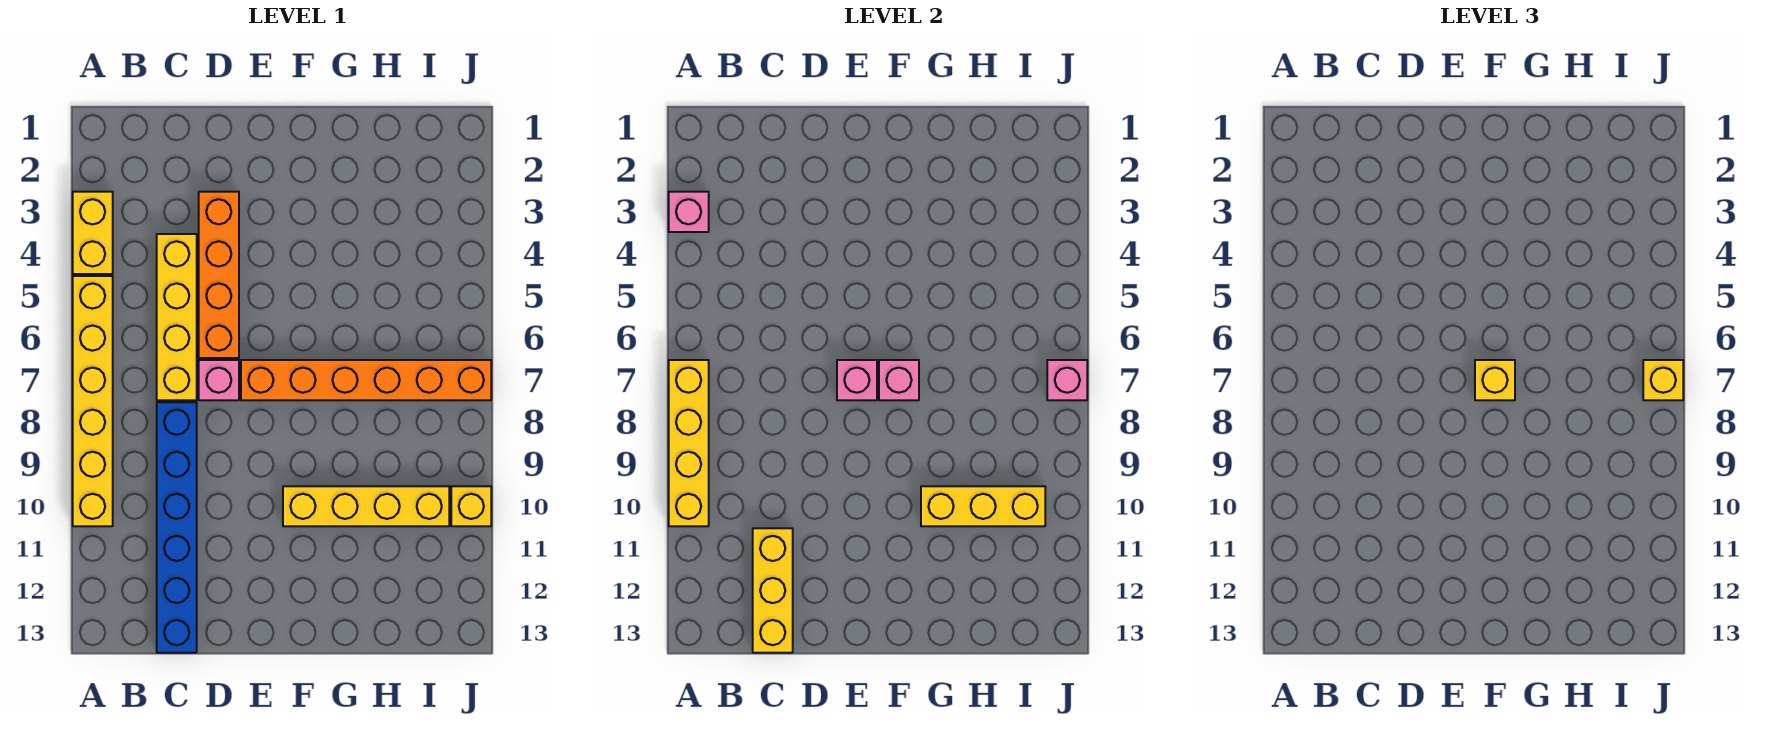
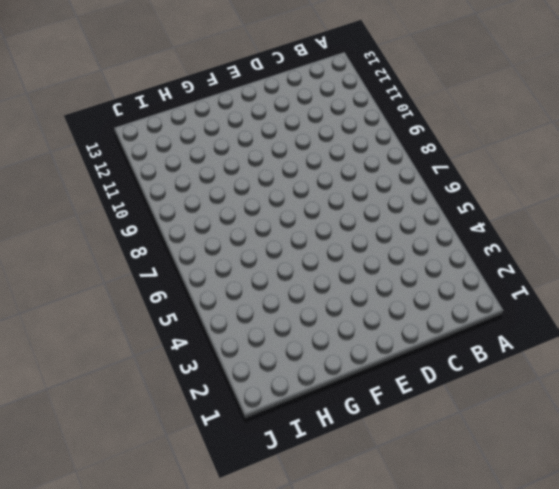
none -> yellow brick A3:A4 level 1
none -> yellow brick A5:A10 level 1
none -> yellow brick C4:C7 level 1

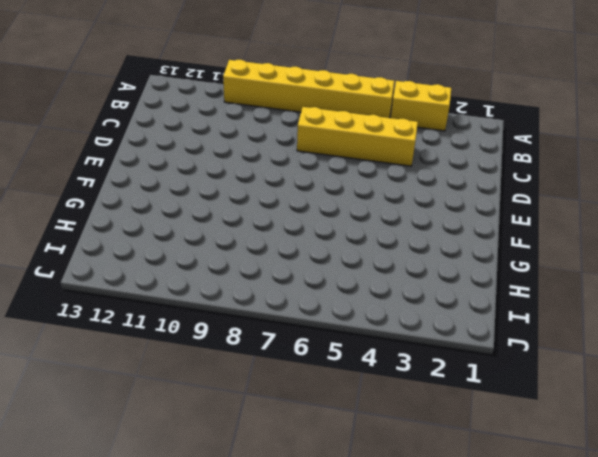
none -> blue brick C8:C13 level 1
none -> orange brick D3:D6 level 1
none -> pink brick D7 level 1

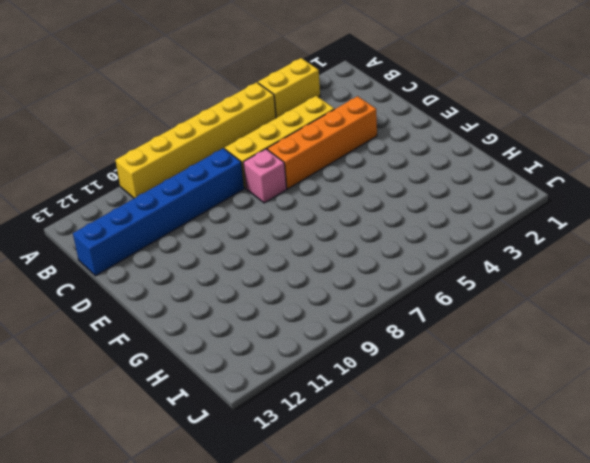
none -> orange brick E7:J7 level 1
none -> yellow brick F10:I10 level 1
none -> yellow brick J10 level 1

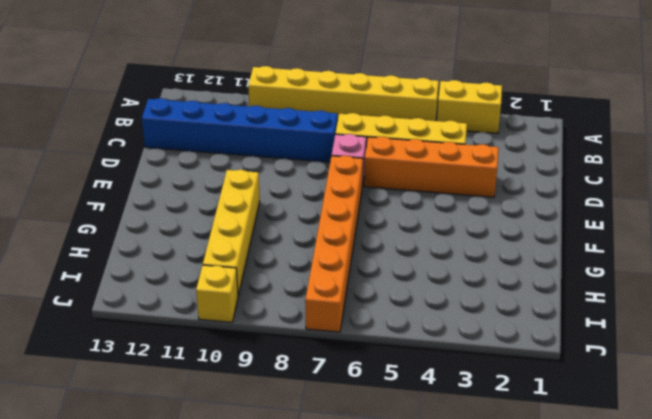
none -> pink brick A3 level 2
none -> yellow brick A7:A10 level 2
none -> yellow brick C11:C13 level 2

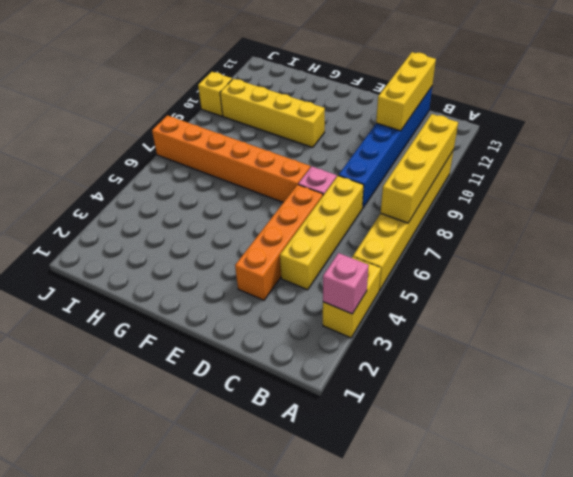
none -> pink brick E7 level 2
none -> pink brick F7 level 2
none -> yellow brick G10:I10 level 2

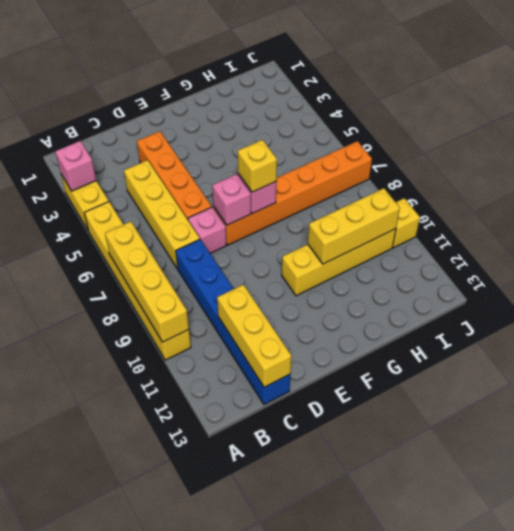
none -> pink brick J7 level 2
none -> yellow brick J7 level 3

